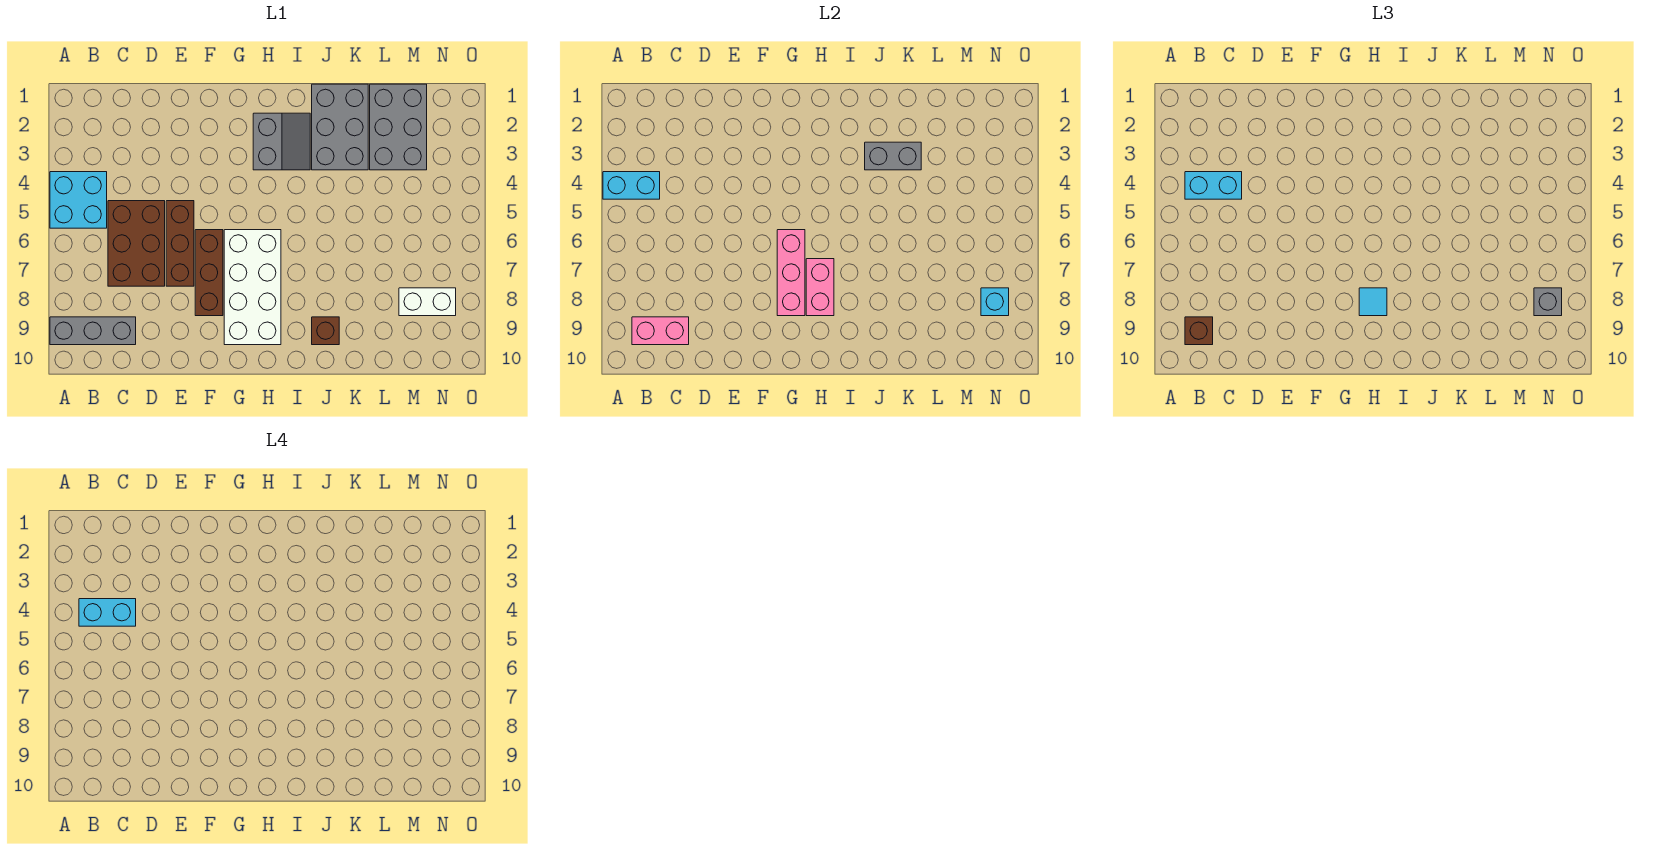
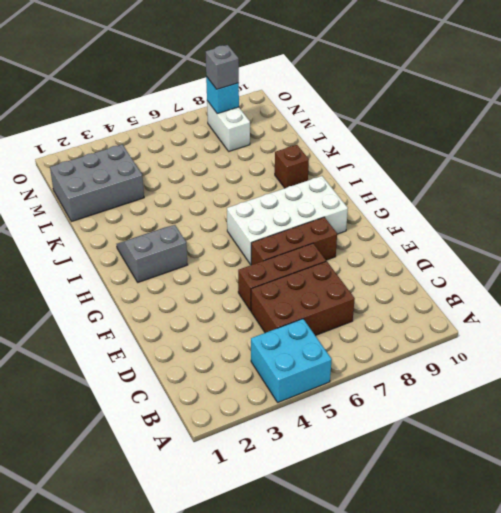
none -> grey brick A9:C9 level 1
none -> grey brick J1:K3 level 1
none -> cyan brick A4:B4 level 2

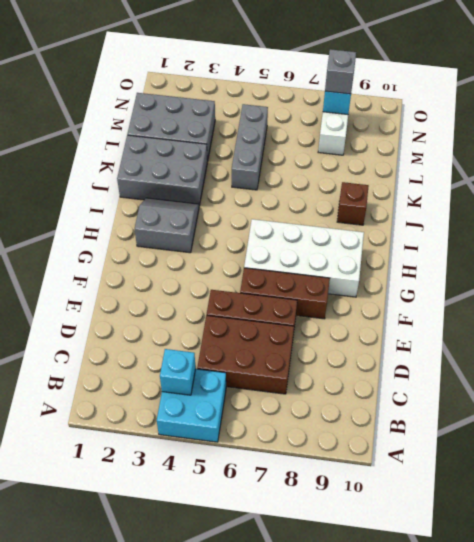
cyan brick B4 level 2 -> cyan brick A4:B4 level 2
grey brick K5:M5 level 1 -> grey brick A9:C9 level 1
none -> pink brick B9:C9 level 2
none -> pink brick G6:G8 level 2
none -> pink brick H7:H8 level 2

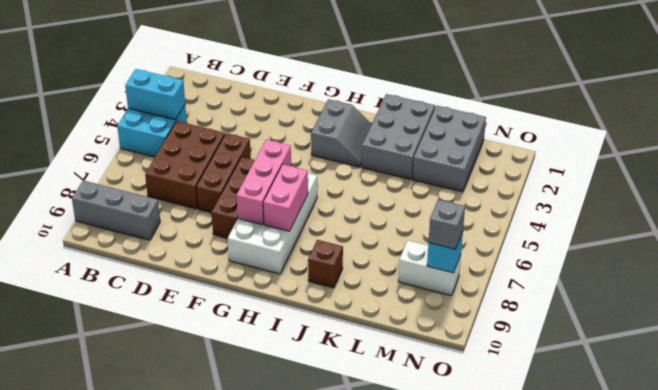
none -> pink brick B9:C9 level 2
none -> grey brick J3:K3 level 2
none -> cyan brick B4:C4 level 3

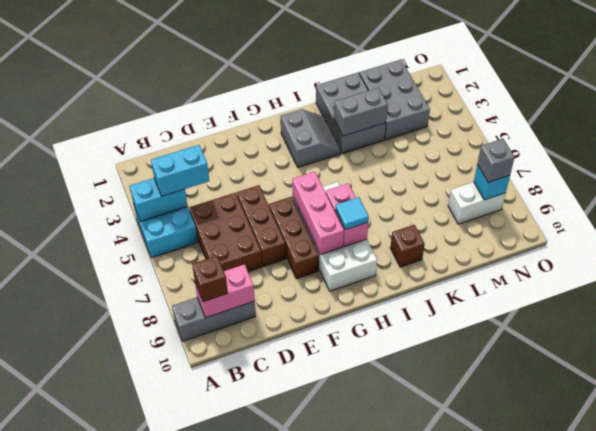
none -> cyan brick B4:C4 level 4

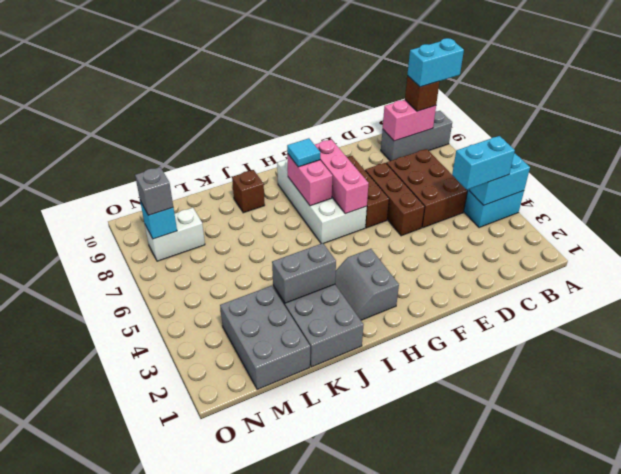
cyan brick A9:B9 level 4 -> cyan brick B4:C4 level 4

